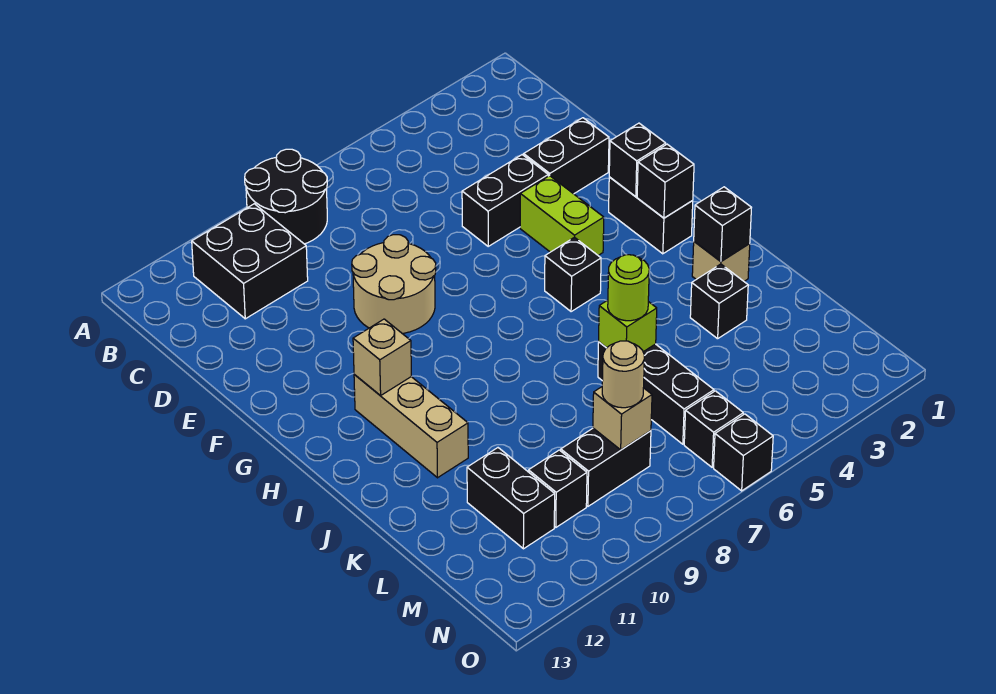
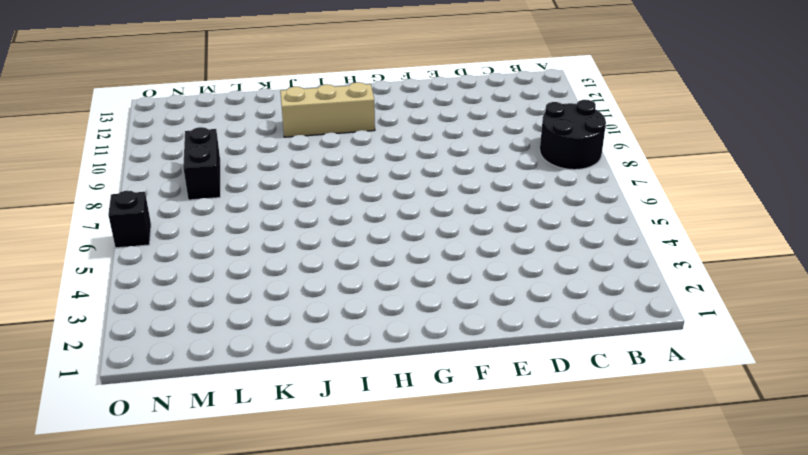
none -> black brick B10:C11 level 1
none -> black brick E2:E3 level 1
none -> black brick E4:E5 level 1

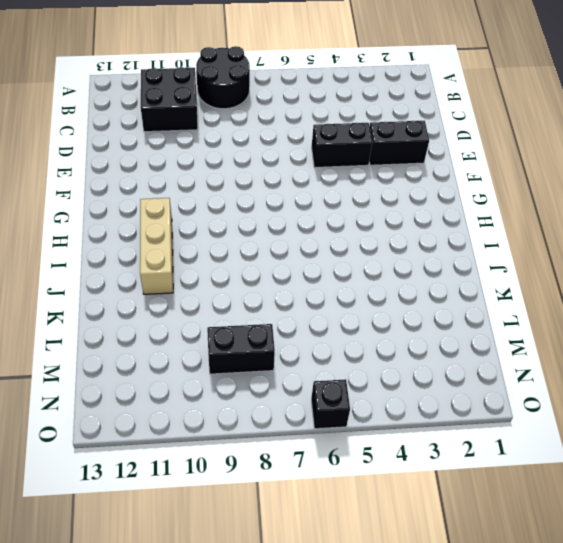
none -> tan round brick E8:F9 level 1
none -> lime brick F4:G4 level 1
none -> black brick G2:H2 level 1

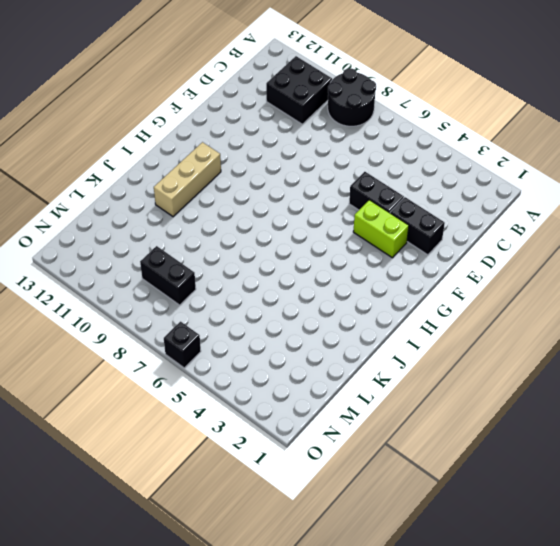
lime brick F3:F4 level 1 -> lime brick F4:G4 level 1
none -> tan round brick E8:F9 level 1
none -> black brick G2:H2 level 1
none -> black brick H5 level 1

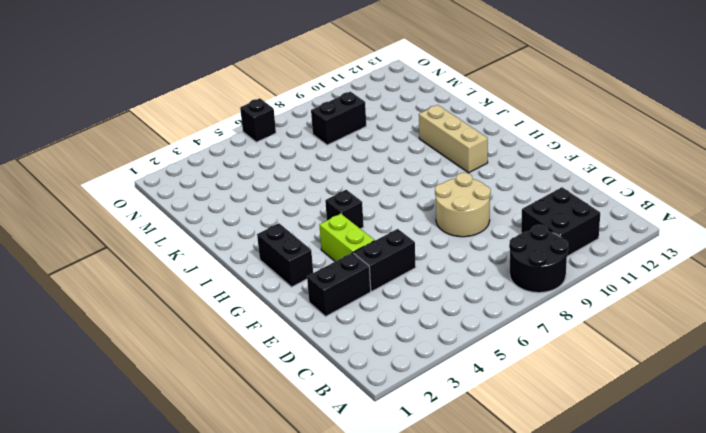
none -> tan brick J2 level 1
none -> black brick K3 level 1
none -> black brick K6:M6 level 1

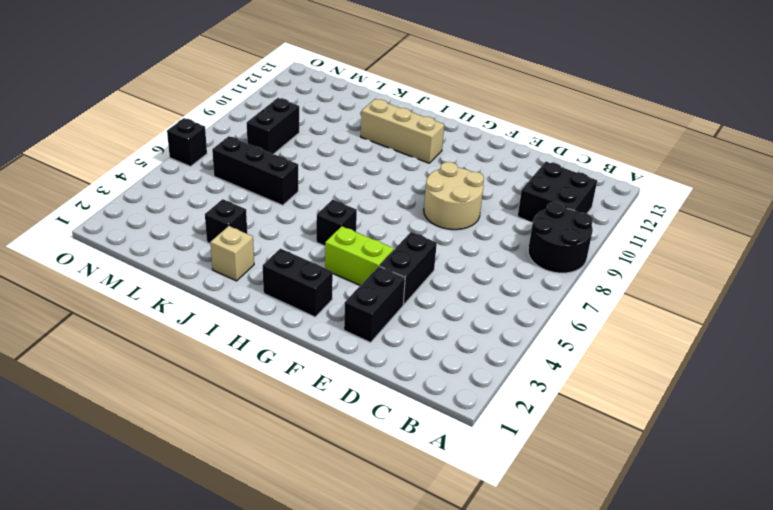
none -> black brick L11:M11 level 1
none -> black brick M10 level 1
none -> black brick N6 level 1

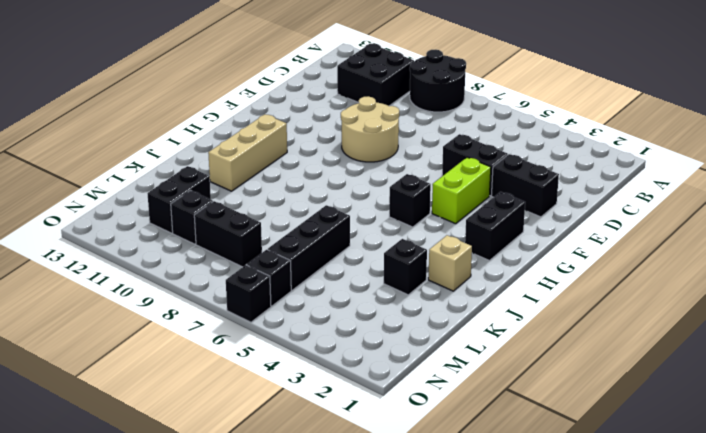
none -> black brick G2 level 2
none -> black brick H2 level 2
none -> tan brick H11 level 2

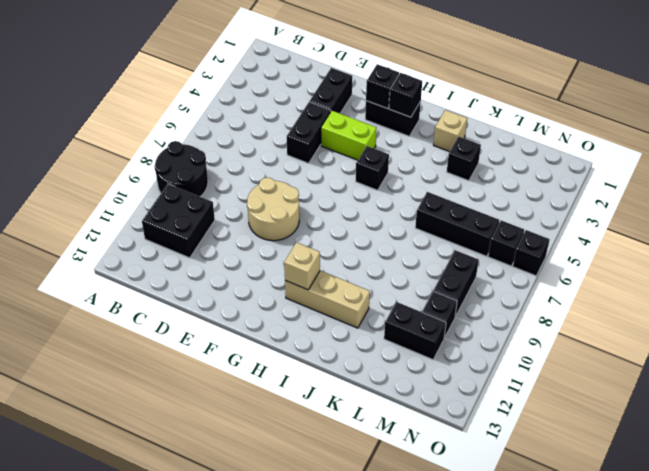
none -> black brick J2 level 2
none -> lime brick K6 level 2
none -> tan brick M8 level 2

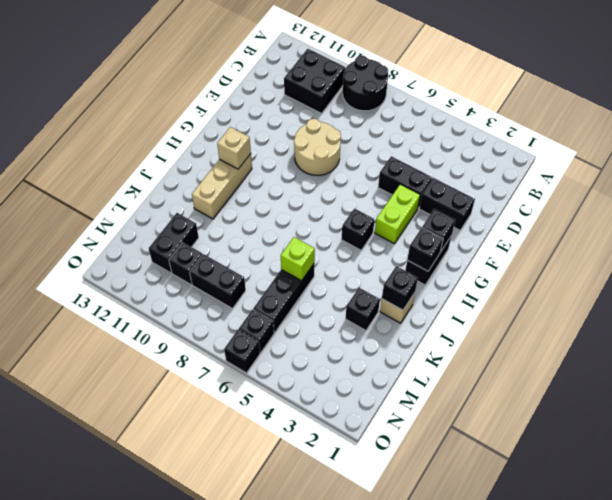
none -> tan brick M8 level 2
none -> lime round brick K6 level 3
none -> tan round brick M8 level 3

